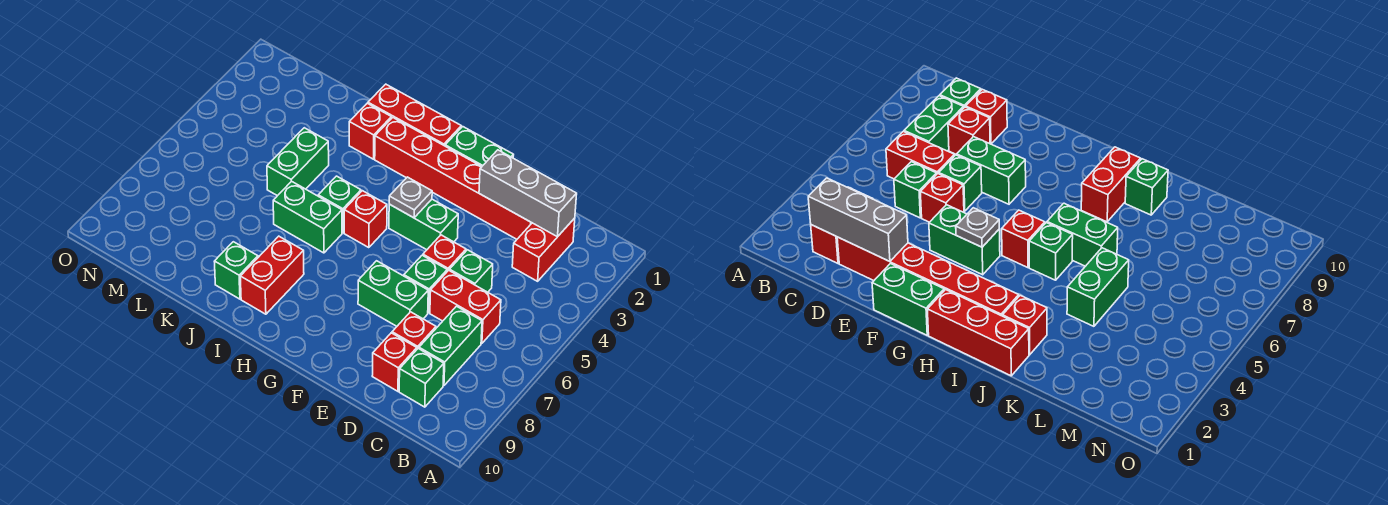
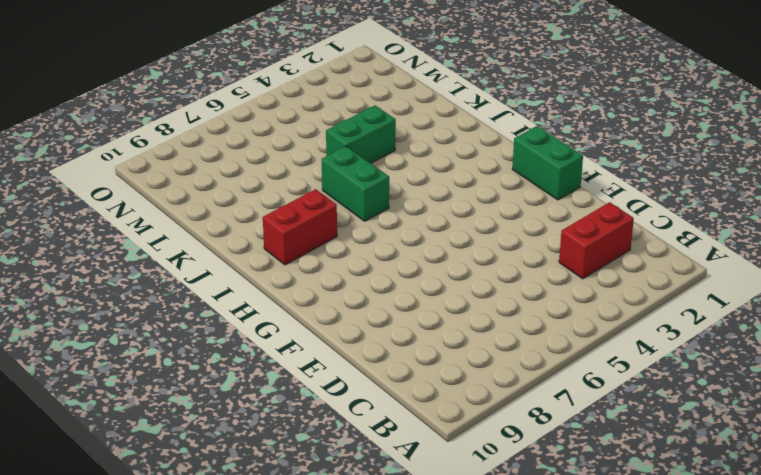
none -> red brick C6:D6 level 1
none -> green brick C7:C8 level 1
none -> green brick C9 level 1

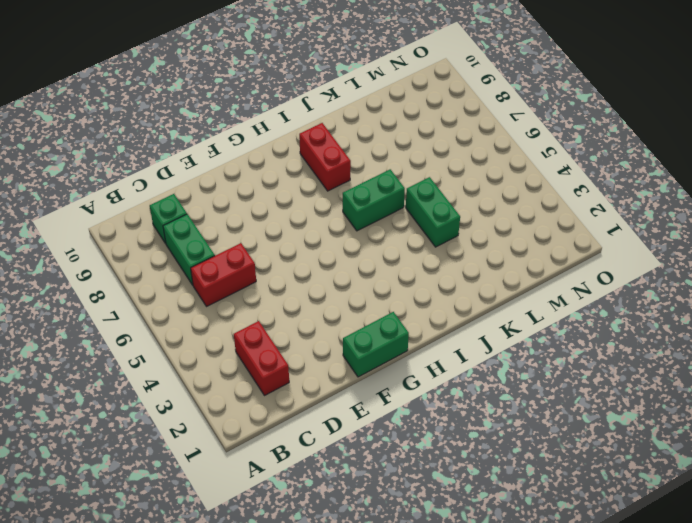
none -> red brick D2:I2 level 1
none -> green brick D5 level 1
none -> red brick D8 level 1

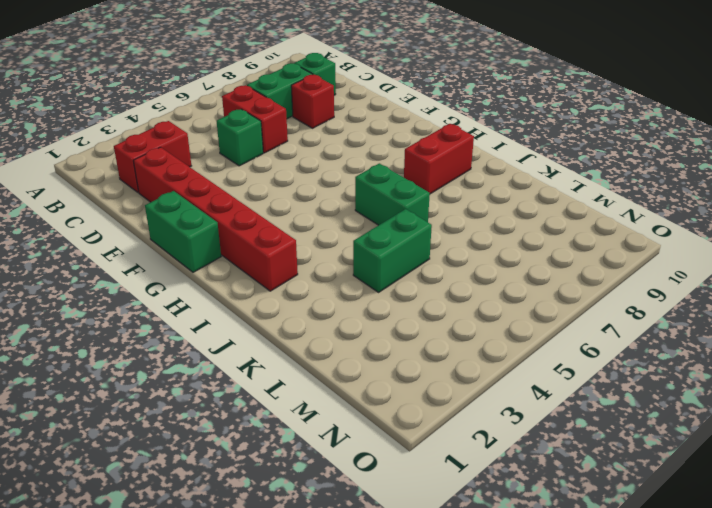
none -> red brick D9 level 1
none -> red brick E5 level 1
none -> green brick E6 level 1

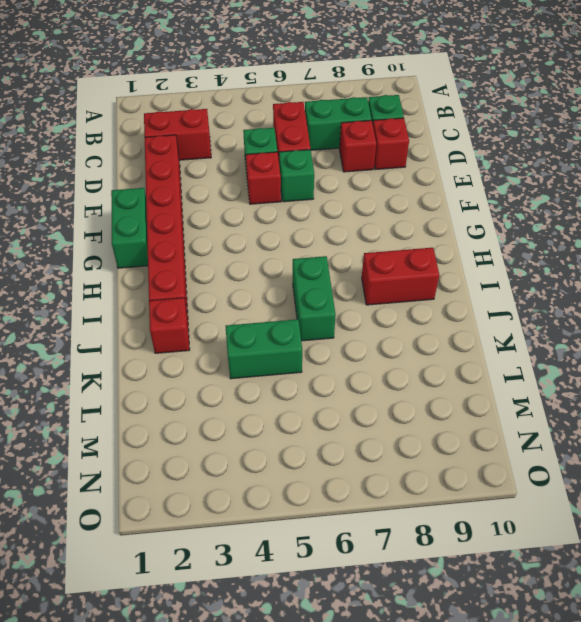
none -> green brick E7:F7 level 1
none -> green brick F4:G4 level 1
none -> red brick H1:J1 level 1

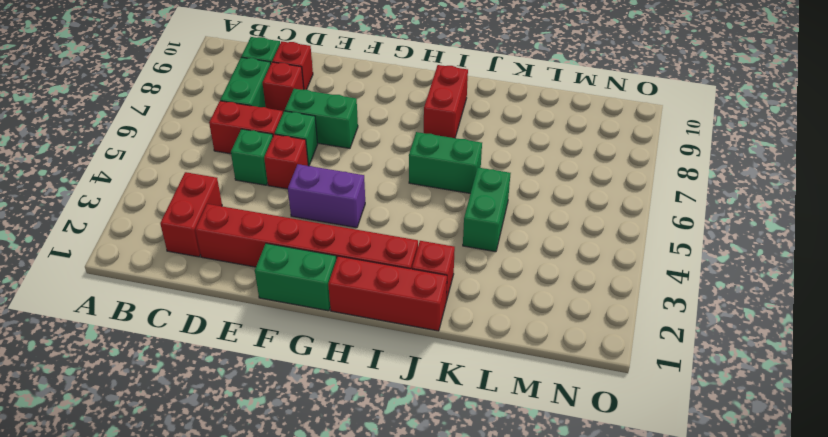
purple brick F4:G4 level 1 -> green brick F4:G4 level 1
none -> red brick H5 level 1
none -> green brick I5 level 1
none -> green brick J9 level 1

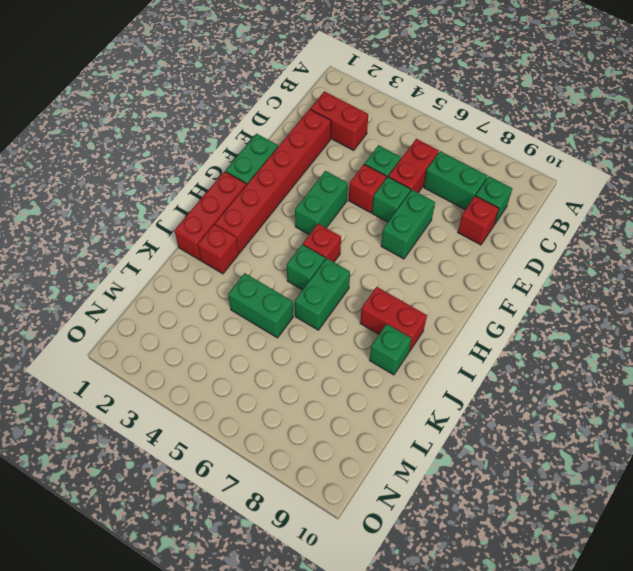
none -> red brick D8 level 1
none -> grey brick C2:E2 level 2
none -> grey plate G4 level 2

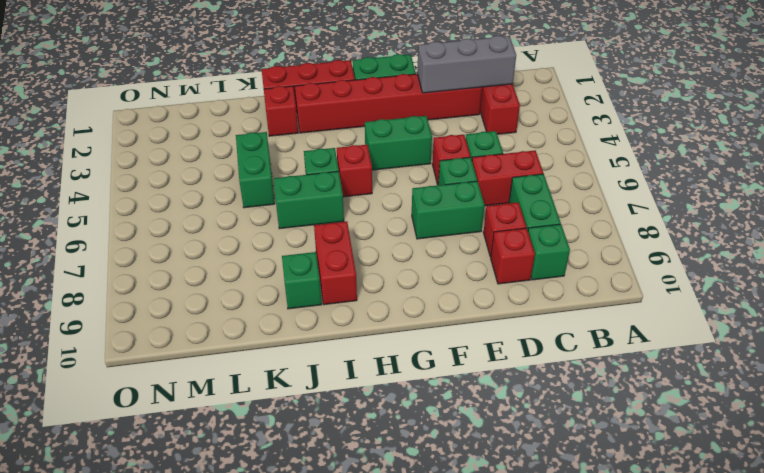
none -> grey plate G4 level 2

